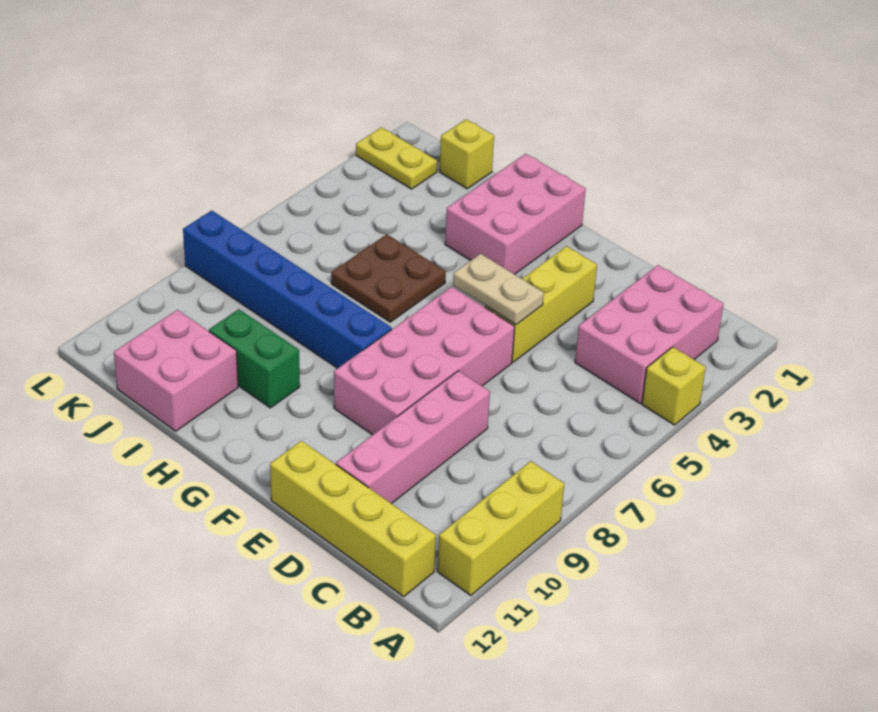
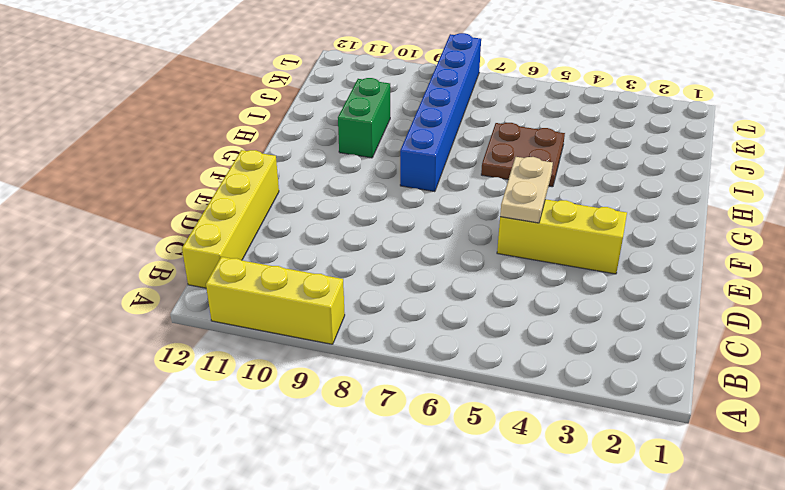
none -> yellow brick A4 level 1
none -> pink brick B2:C4 level 1
none -> pink brick D8:D11 level 1

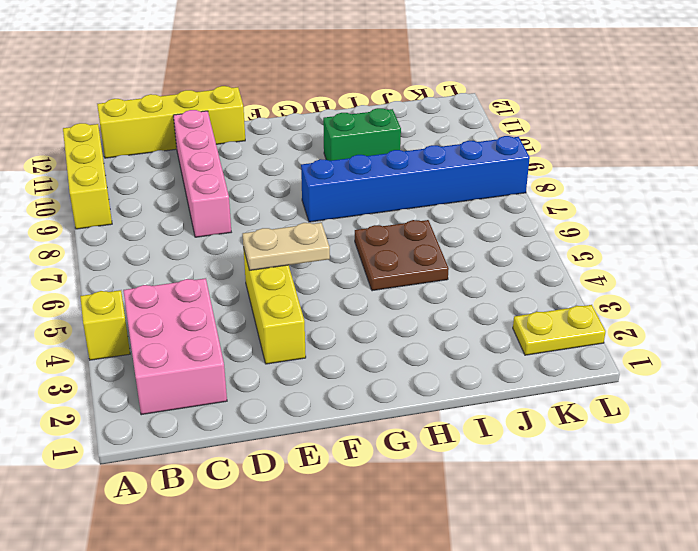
none -> pink brick E6:F9 level 1
none -> pink brick G1:H3 level 1
none -> pink brick I11:J12 level 1

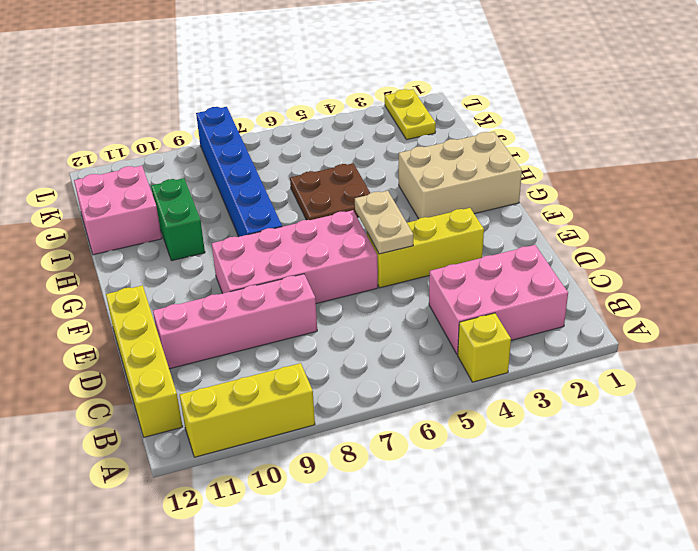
tan brick G1:H3 level 1 -> pink brick G1:H3 level 1
none -> yellow brick J1 level 1

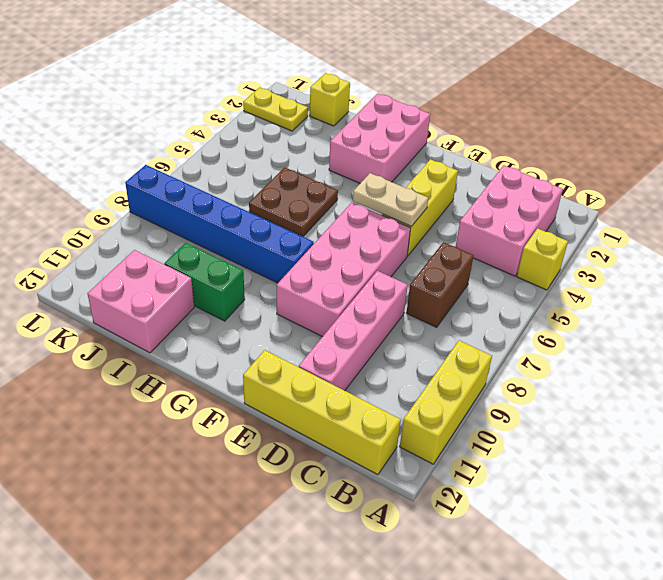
brown brick C6:C7 level 1 -> none

